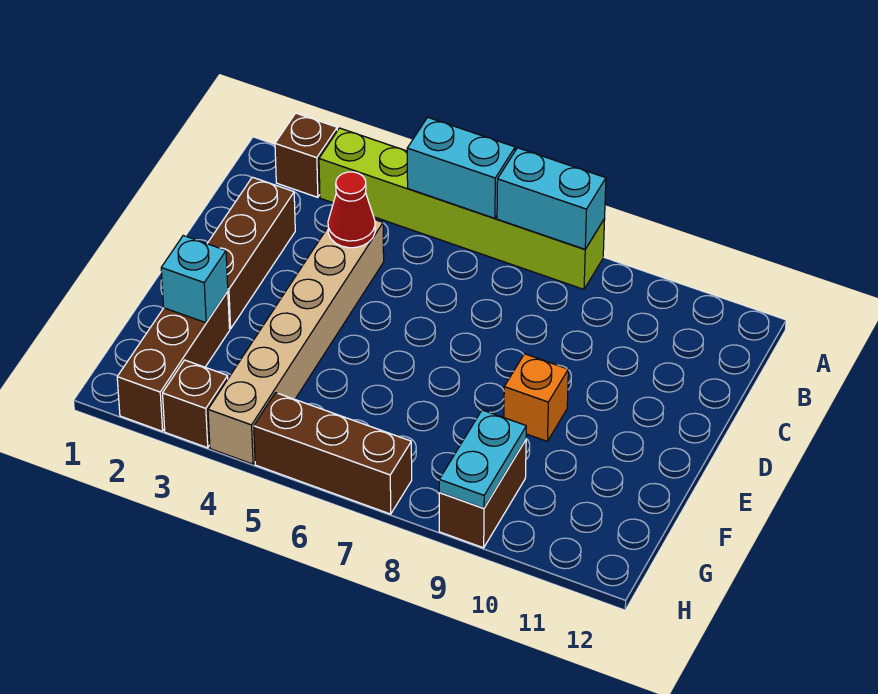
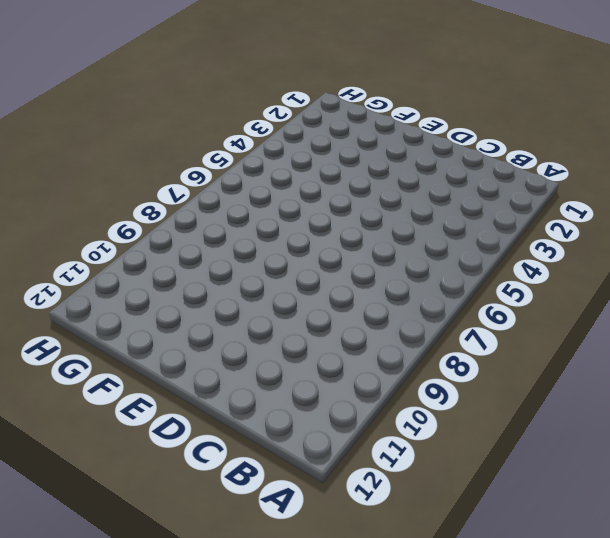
none -> brown brick A2 level 1
none -> lime brick A3:A8 level 1
none -> brown brick C2:E2 level 1

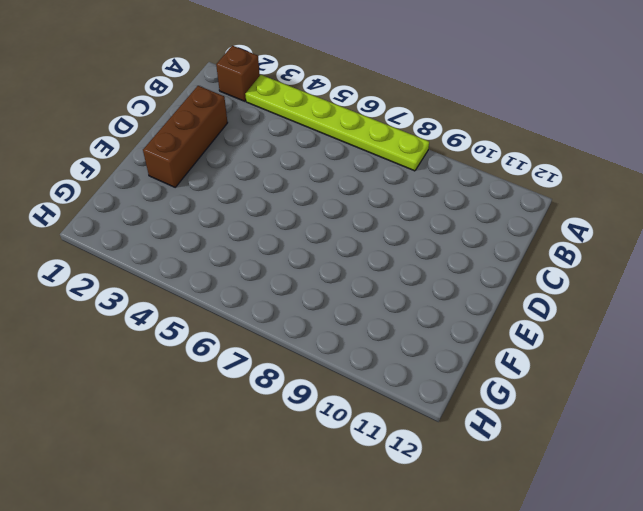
lime plate A3:A8 level 1 -> lime brick A3:A8 level 1
none -> tan brick C4:H4 level 1
none -> orange brick E9 level 1
none -> brown brick F2:H2 level 1

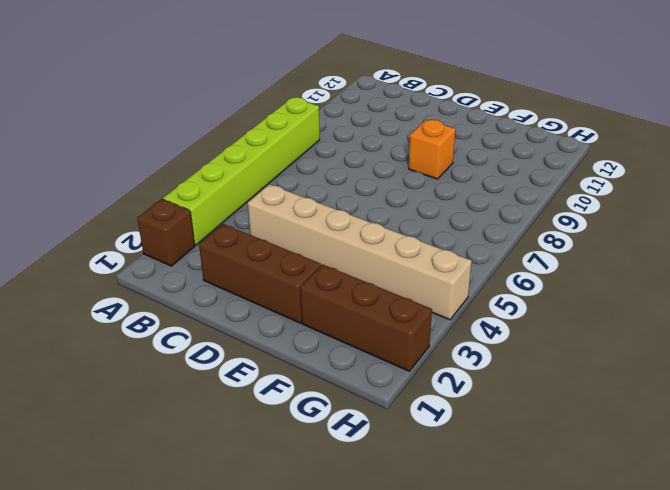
none -> brown brick G9:H9 level 1
none -> brown brick H3 level 1
none -> brown brick H5:H7 level 1

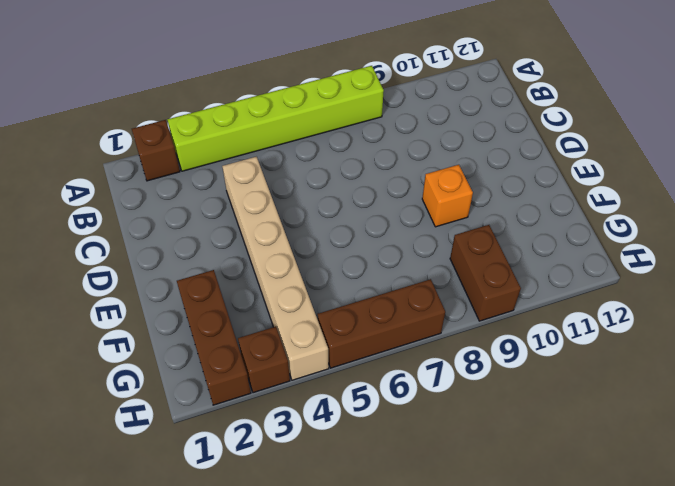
none -> brown brick C2:E2 level 1
none -> cyan brick A5:A6 level 2
none -> cyan brick A7:A8 level 2

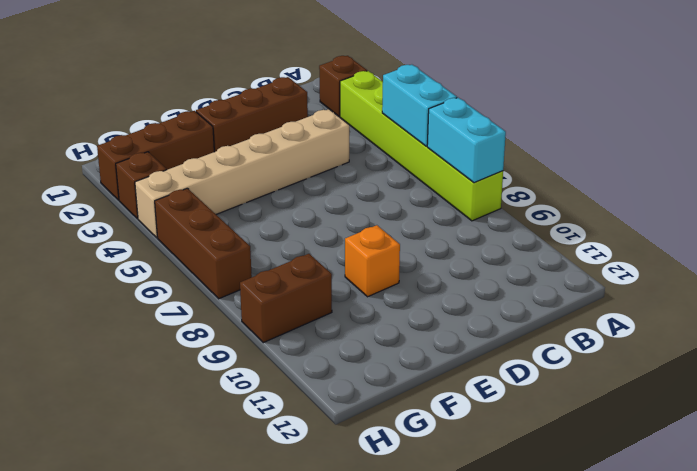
none -> red cone C4 level 2
none -> cyan brick F2 level 2
none -> cyan plate G9:H9 level 2

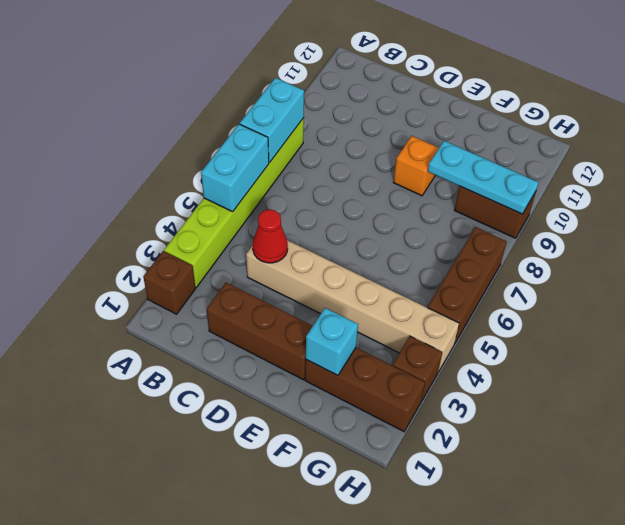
cyan plate F9:H9 level 2 -> cyan plate G9:H9 level 2

